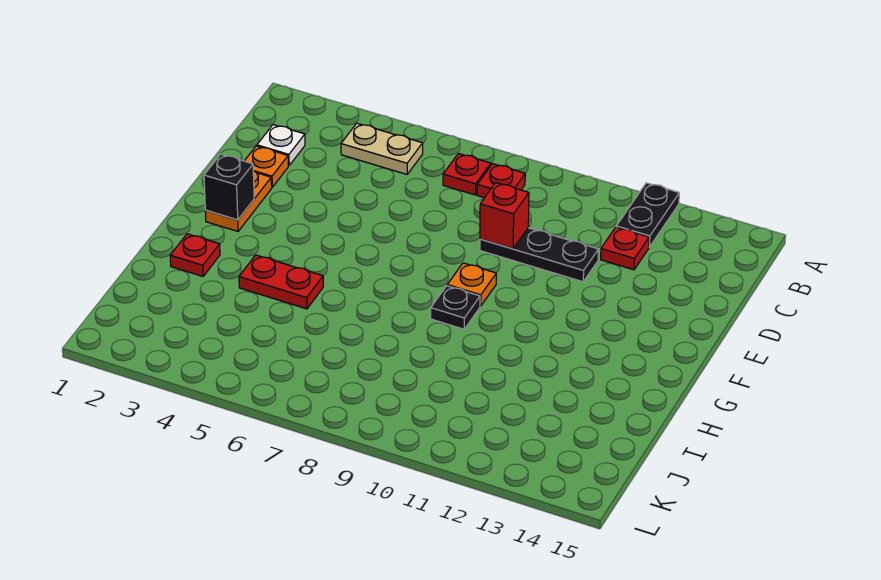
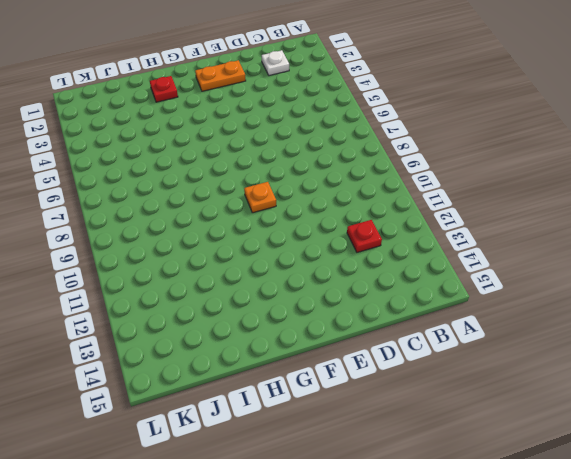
none -> black plate A12:B12 level 1
none -> tan plate B4:B5 level 1
none -> red plate B7 level 1

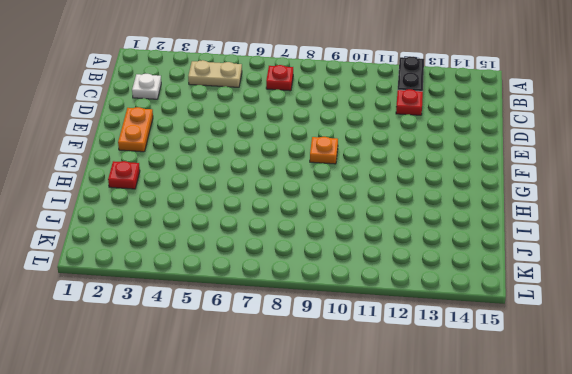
none -> red plate B8 level 1
none -> orange plate D2 level 1
none -> black plate D9:D11 level 1

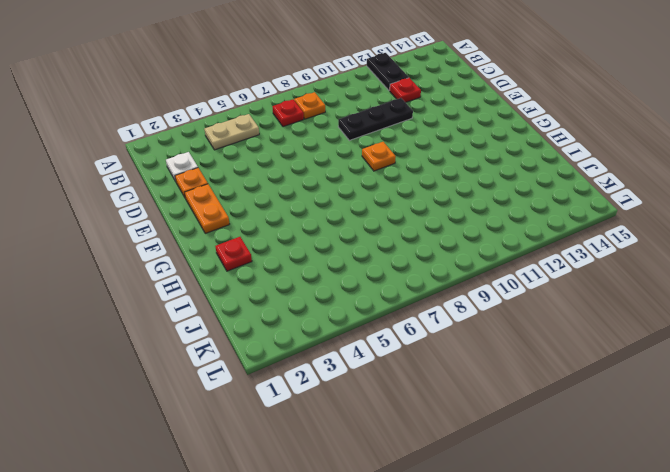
orange plate B8 level 1 -> red plate B8 level 1
none -> black plate G9 level 1
none -> red plate H4:H5 level 1
none -> red brick D9 level 2

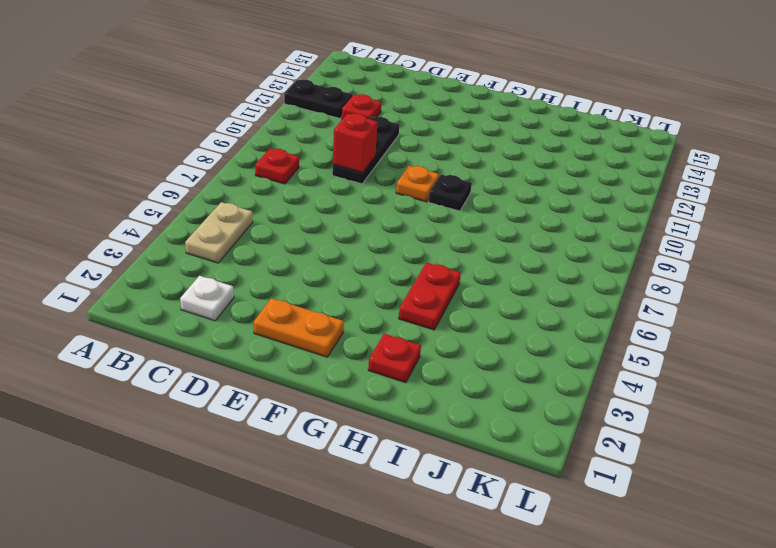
none -> red plate B7 level 1
none -> orange plate D2 level 1
none -> black brick F2 level 2

